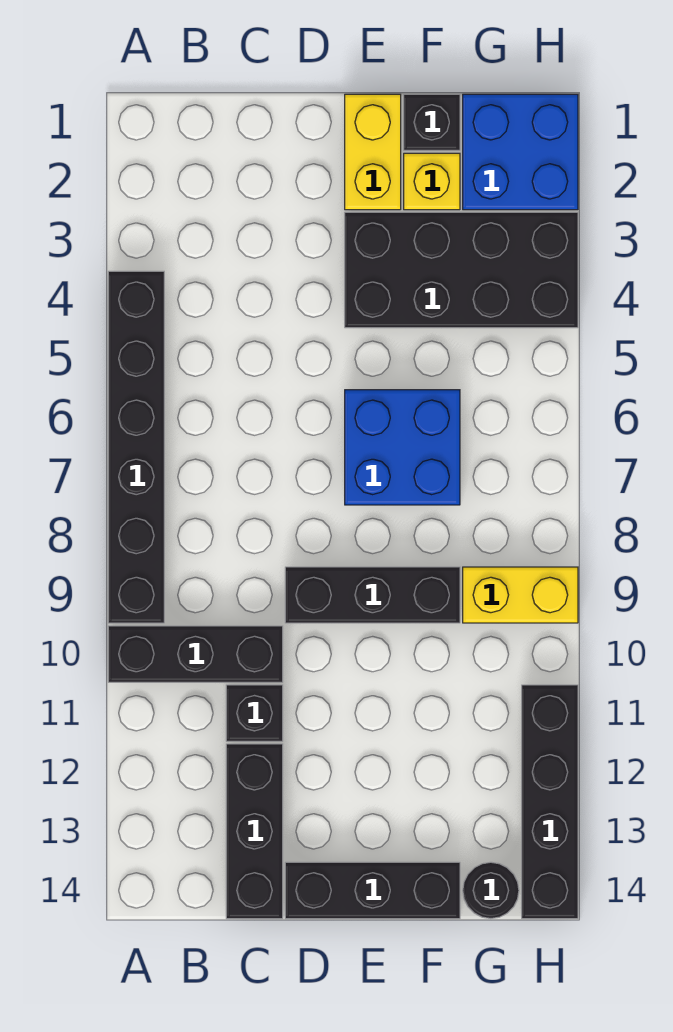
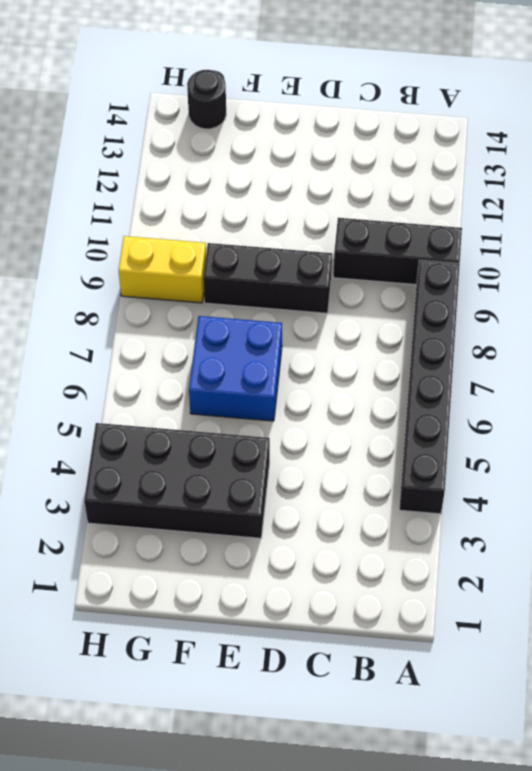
none -> black brick C11 level 1
none -> black brick C12:C14 level 1
none -> black brick D14:F14 level 1

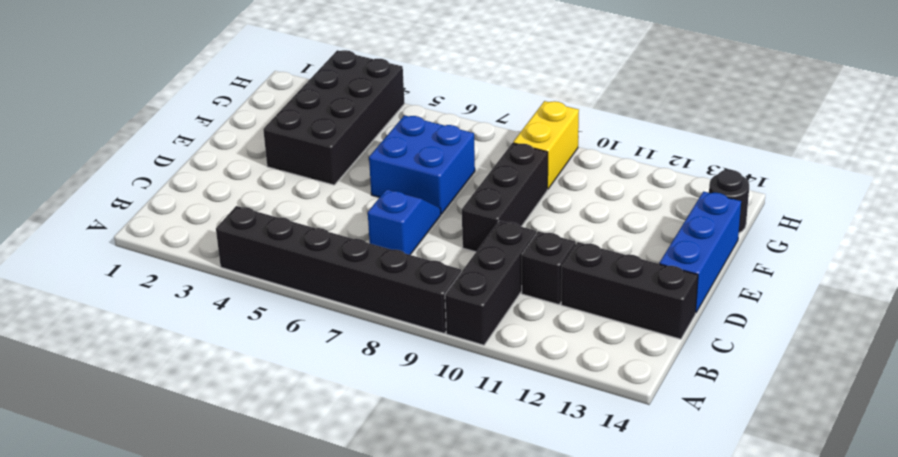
blue slope C7:D7 level 1 top C -> none
blue brick D14:F14 level 1 -> black brick D14:F14 level 1
none -> yellow brick E1:E2 level 1
none -> black brick F1 level 1
none -> yellow brick F2 level 1

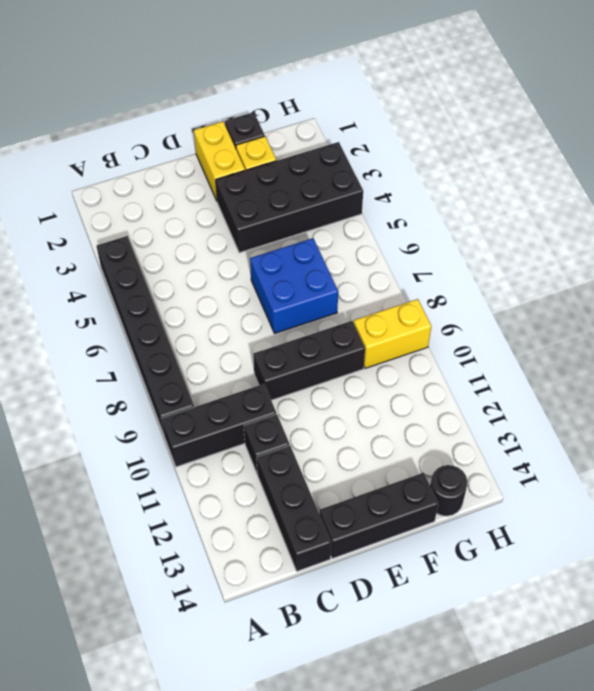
none -> blue brick G1:H2 level 1
none -> black brick H11:H14 level 1

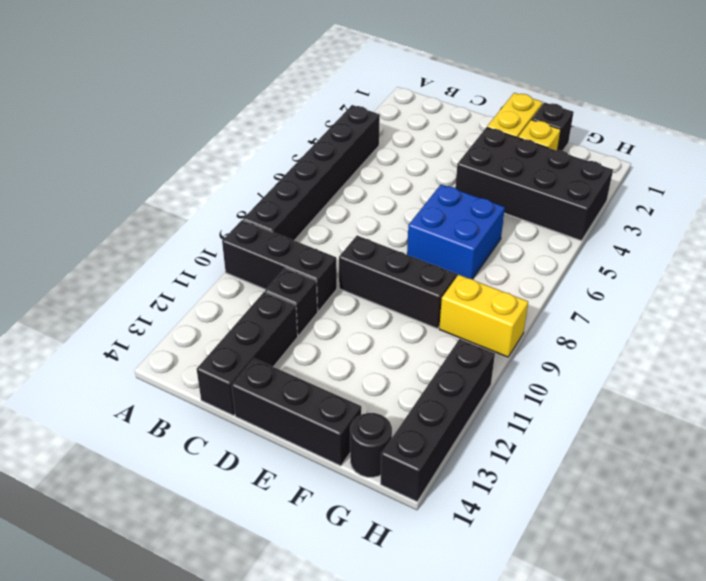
none -> blue brick G1:H2 level 1

